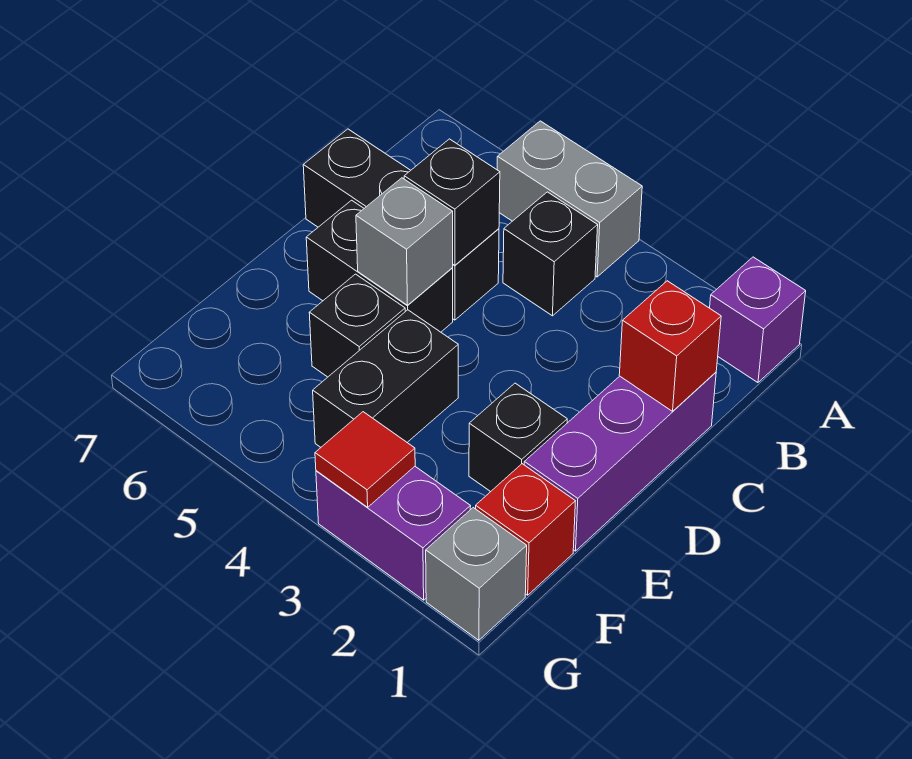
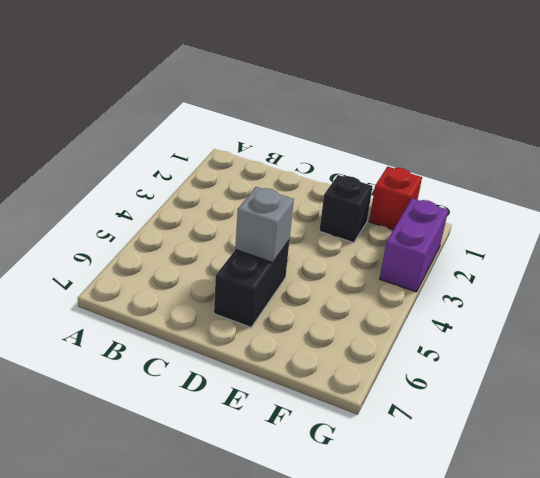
none -> purple brick A1 level 1
none -> grey brick A4:A5 level 1
none -> black brick B4 level 1

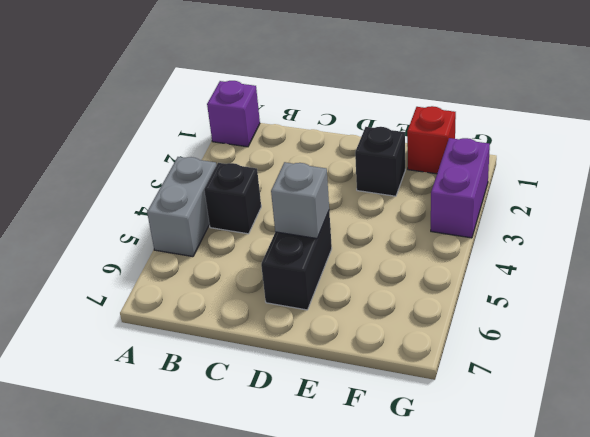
none -> purple brick C1:E1 level 1
none -> black brick C5:C7 level 1
none -> black brick E4:F4 level 1

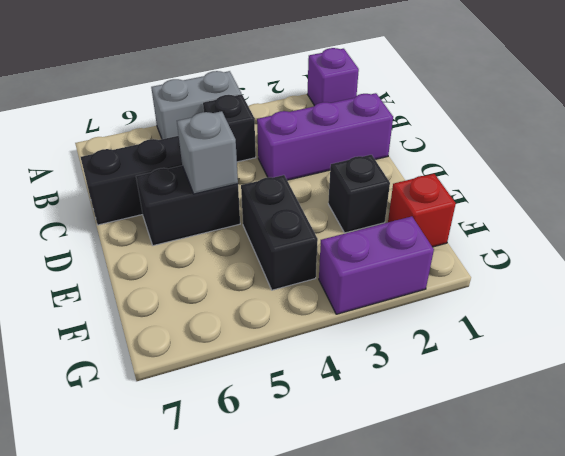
purple brick C1:C3 level 1 -> purple brick C1:E1 level 1
none -> black brick E5 level 1
none -> grey brick G1 level 1
none -> red brick C1 level 2

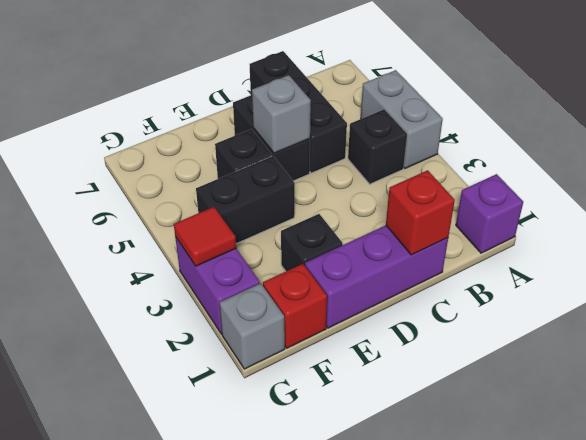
none -> black brick C5 level 2

